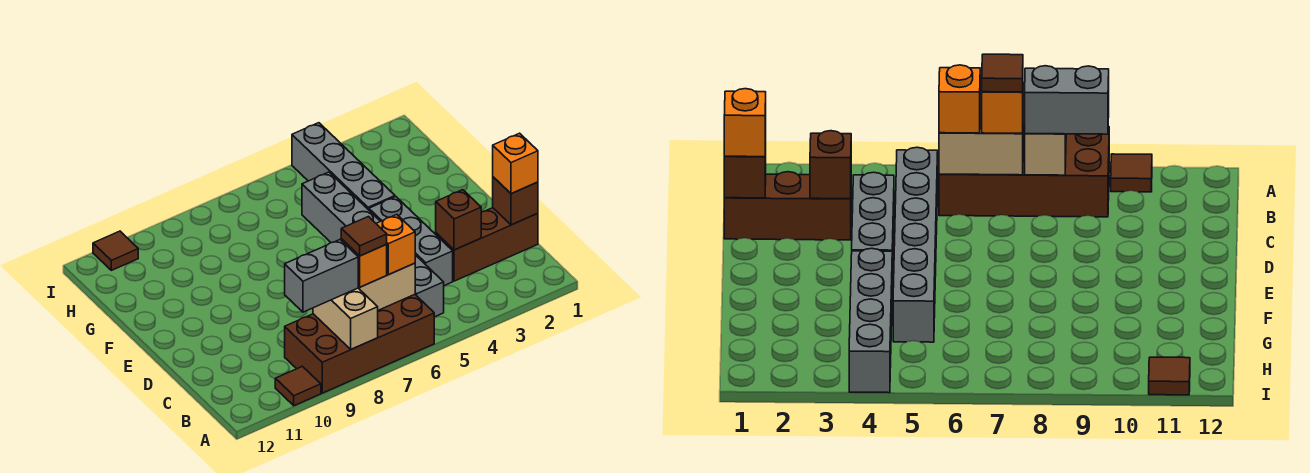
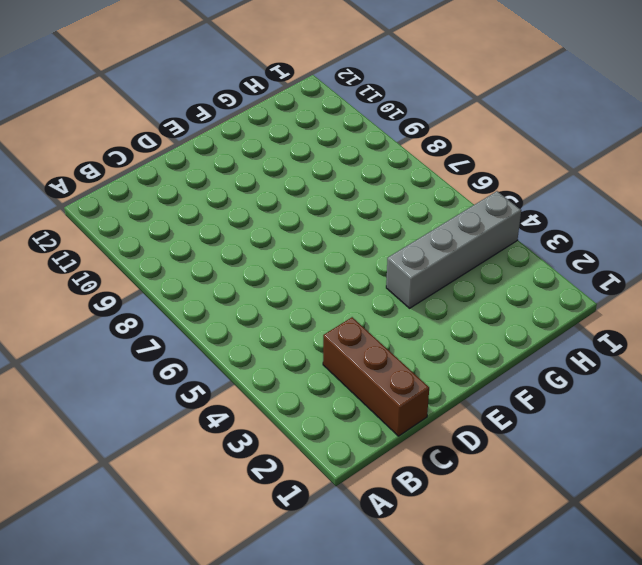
none -> brown brick A6:B9 level 1
none -> brown tile A10 level 1
none -> grey brick B5:G5 level 1

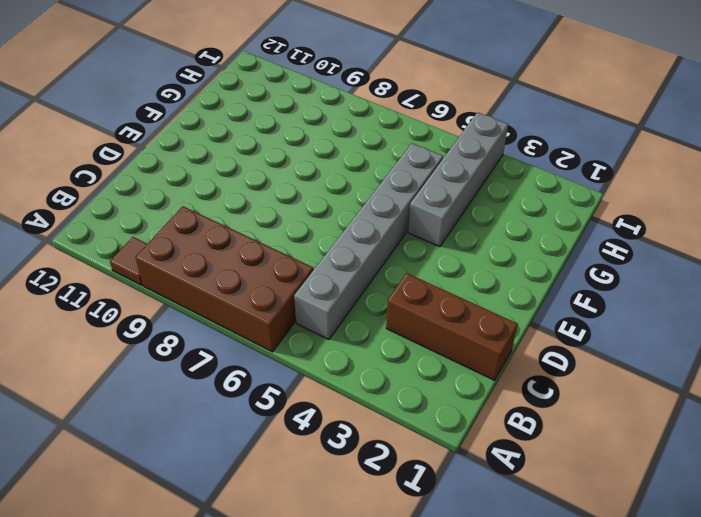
none -> grey brick C4:E4 level 1
none -> brown tile I11 level 1
none -> tan brick A8:B8 level 2

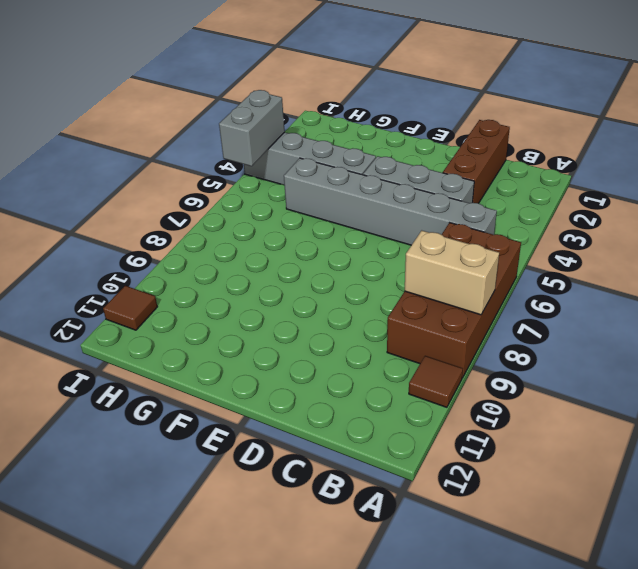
grey brick I4:I5 level 2 -> grey brick B8:B9 level 3
none -> tan brick B6:B7 level 2
none -> brown brick C1 level 2
none -> brown brick C3 level 2

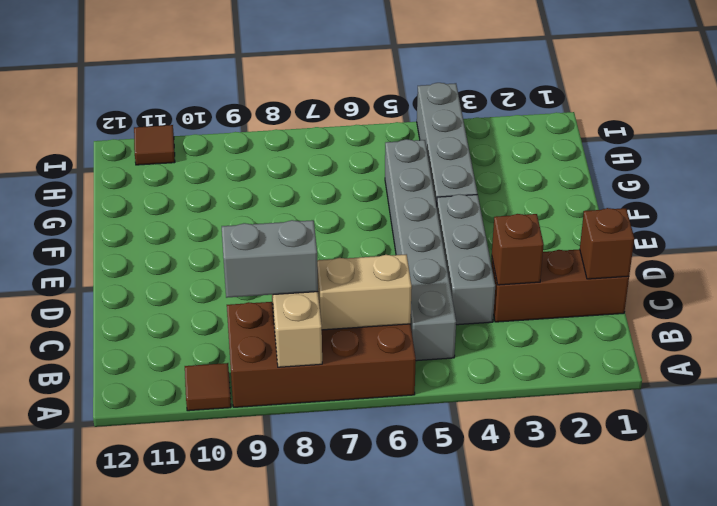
none -> orange brick B6 level 3
none -> orange brick B7 level 3
none -> orange brick C1 level 3

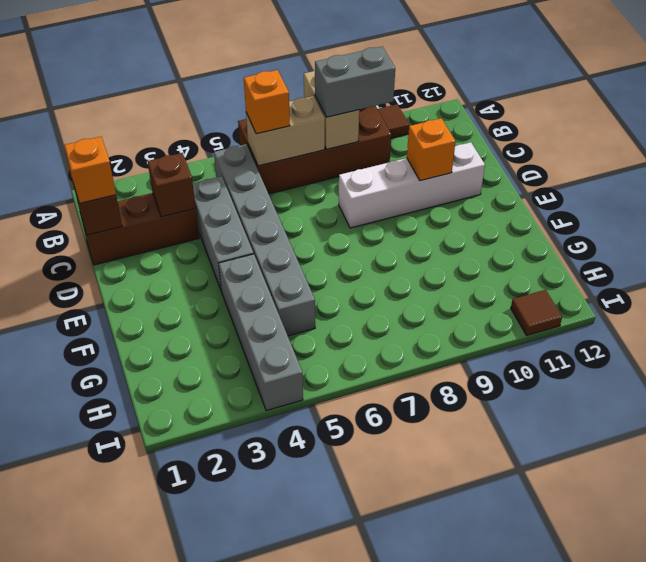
white brick D8:D11 level 1 -> none
orange brick D10 level 2 -> orange brick B7 level 3
none -> brown tile B7 level 4

